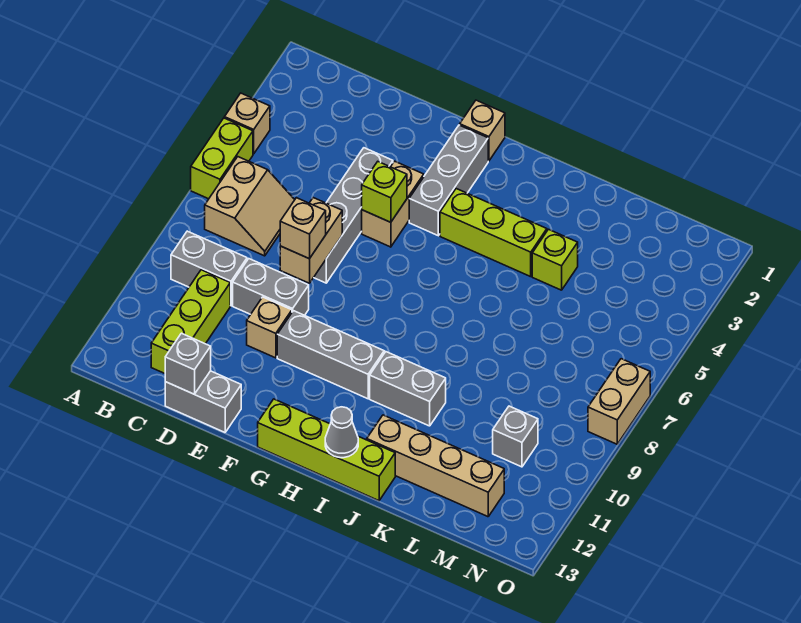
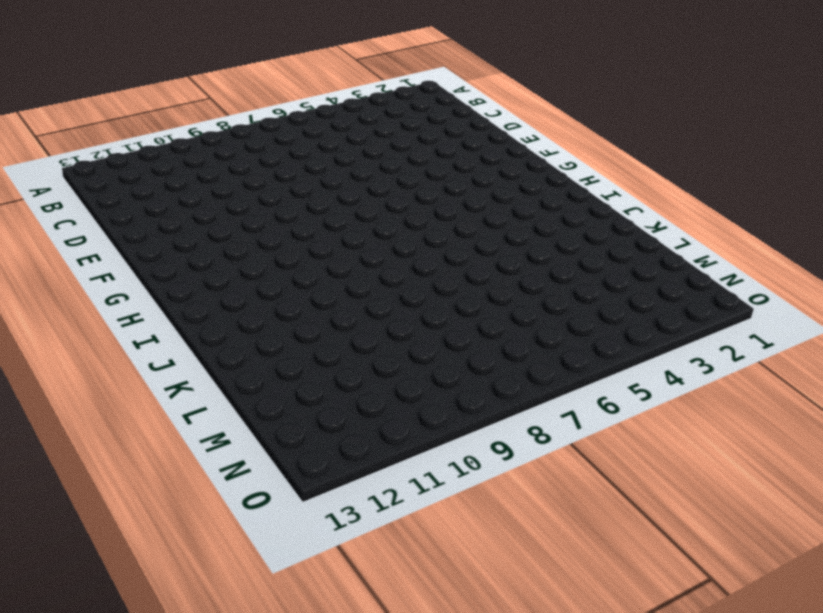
none -> tan brick A4 level 1
none -> lime brick A5:A6 level 1
none -> tan slope B6:C7 level 1 top B

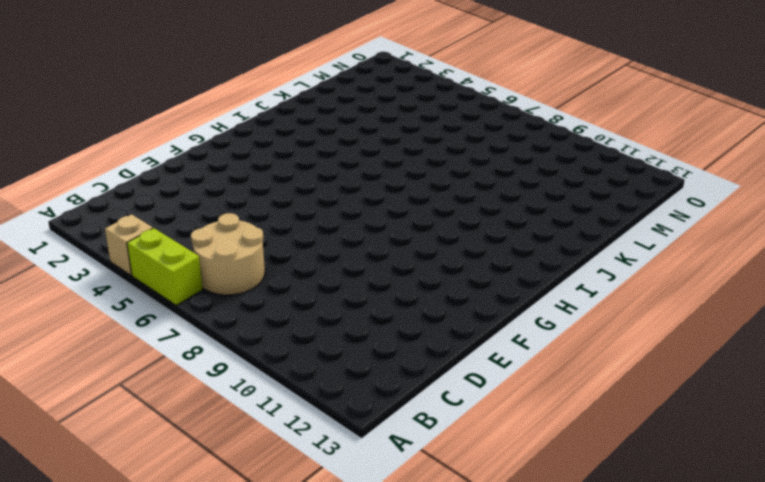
tan round brick B6:C7 level 1 -> tan slope B6:C7 level 1 top B
none -> grey brick B9:C9 level 1
none -> lime brick C10:C12 level 1
none -> grey brick D9:E9 level 1

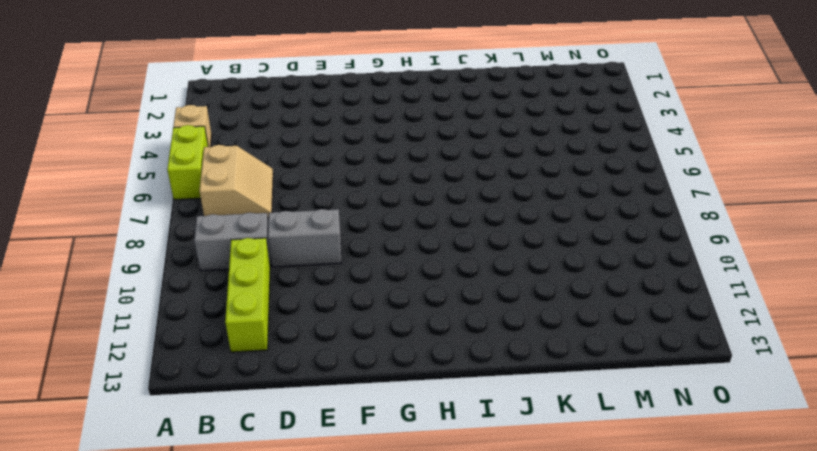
none -> grey brick D13:E13 level 1
none -> grey brick E4:E7 level 1
none -> tan brick E10 level 1

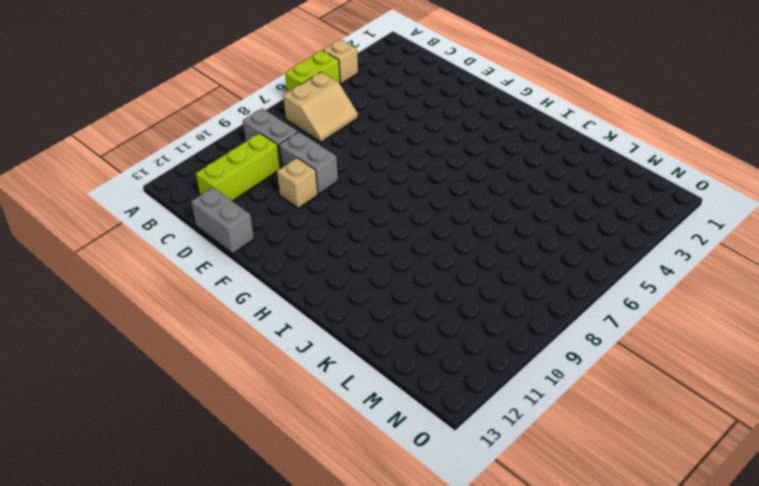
none -> grey brick E4:E7 level 1
none -> tan brick F4:F5 level 1
none -> grey brick F10:H10 level 1

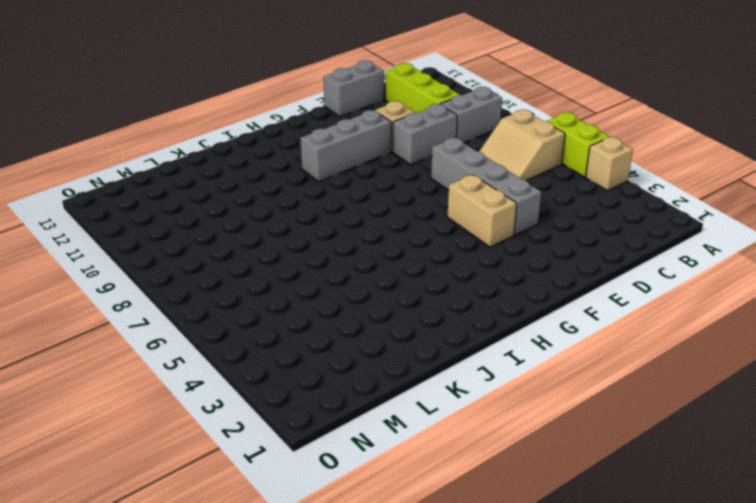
none -> tan brick G1 level 1
none -> grey brick G2:G4 level 1
none -> lime brick G13:J13 level 1

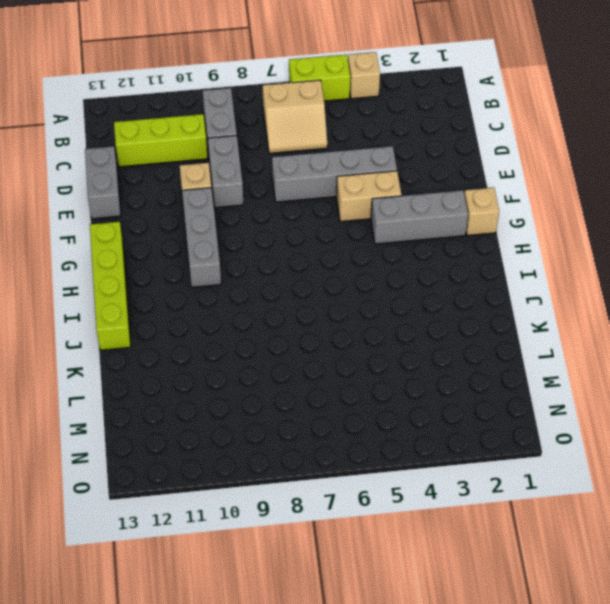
none -> lime brick H4:J4 level 1
none -> grey brick I10:J10 level 1
none -> tan brick J12:M12 level 1

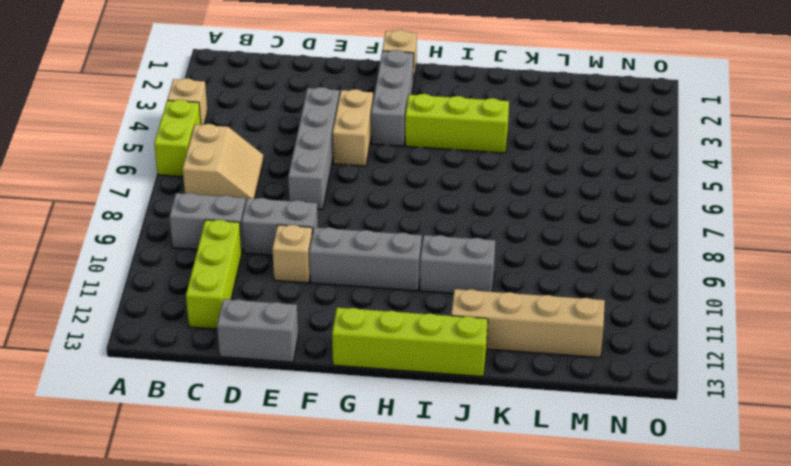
none -> lime brick K4 level 1
none -> grey brick M10 level 1
none -> tan brick O7:O8 level 1

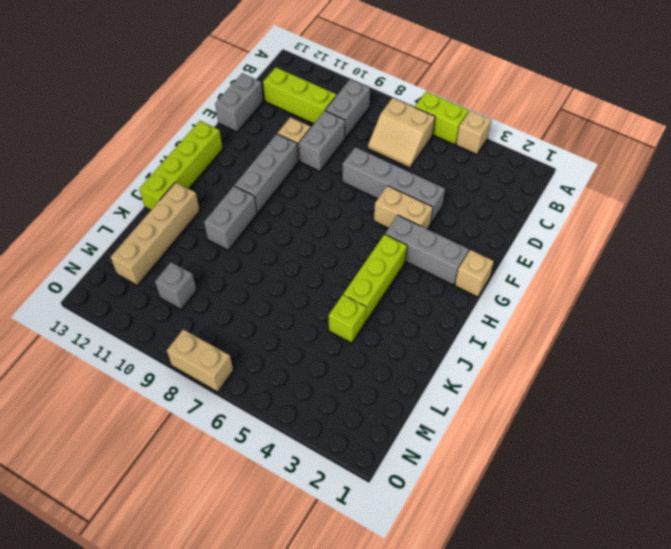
none -> grey brick D13 level 2
none -> tan brick E7:E8 level 2
none -> lime brick F5 level 2

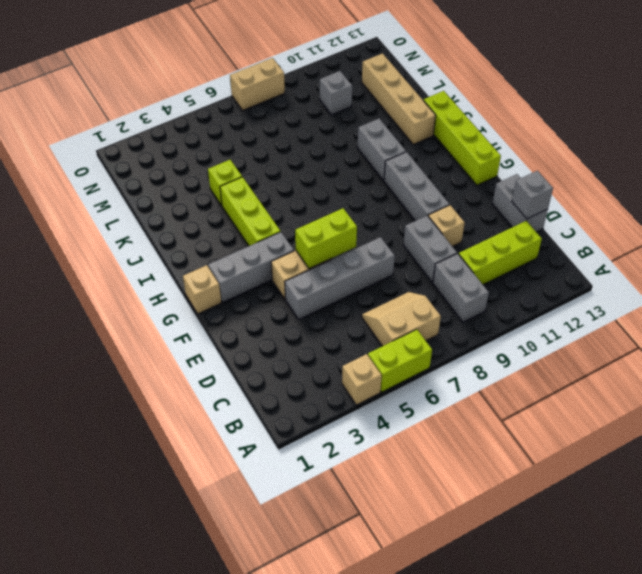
lime brick F5:F6 level 2 -> lime brick F5 level 2
none -> tan brick E7:E8 level 2
none -> grey cone I13 level 2
none -> tan brick E8 level 3

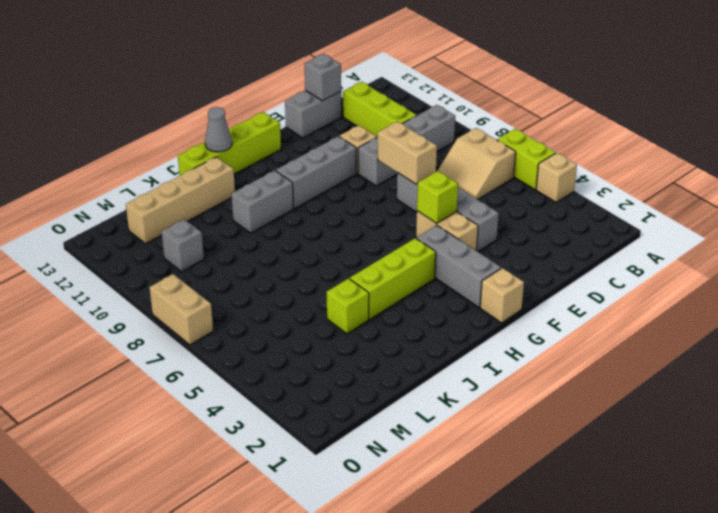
none -> tan brick E8 level 3

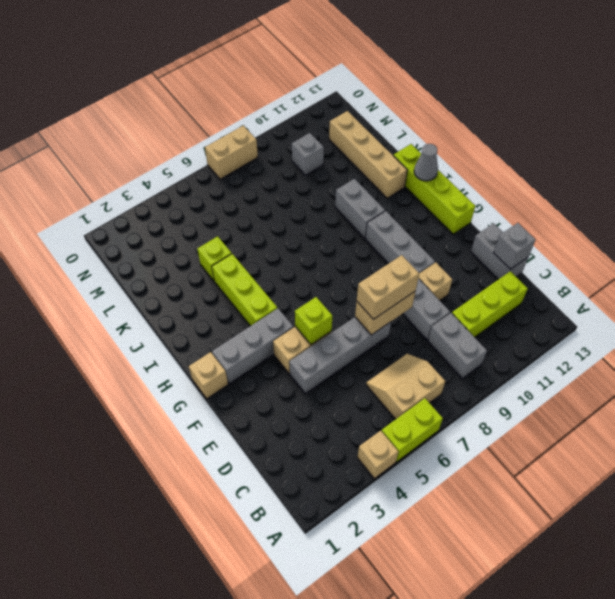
tan brick E7:E8 level 3 -> tan brick E8 level 3

